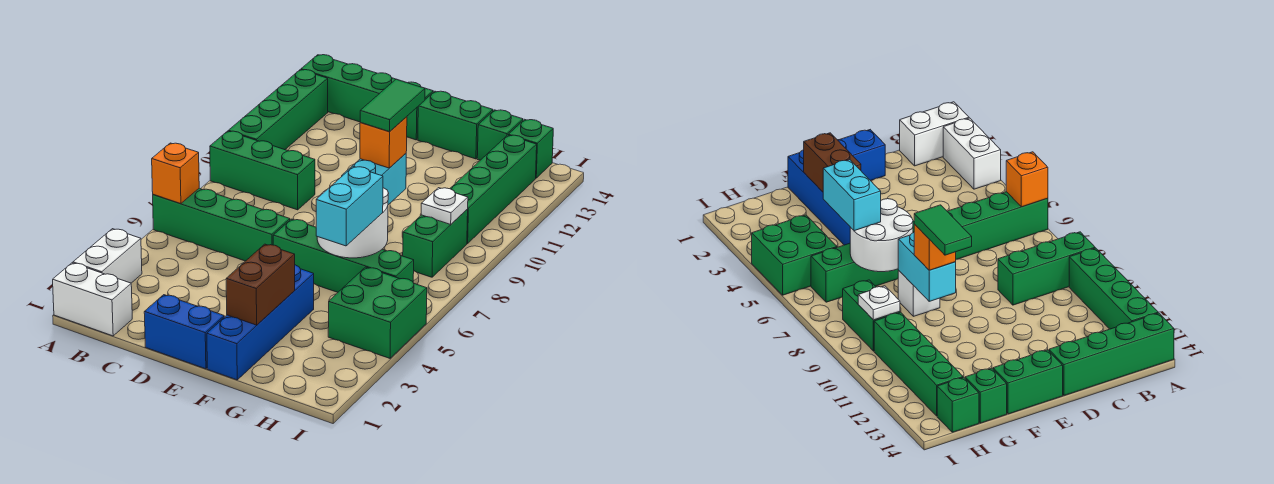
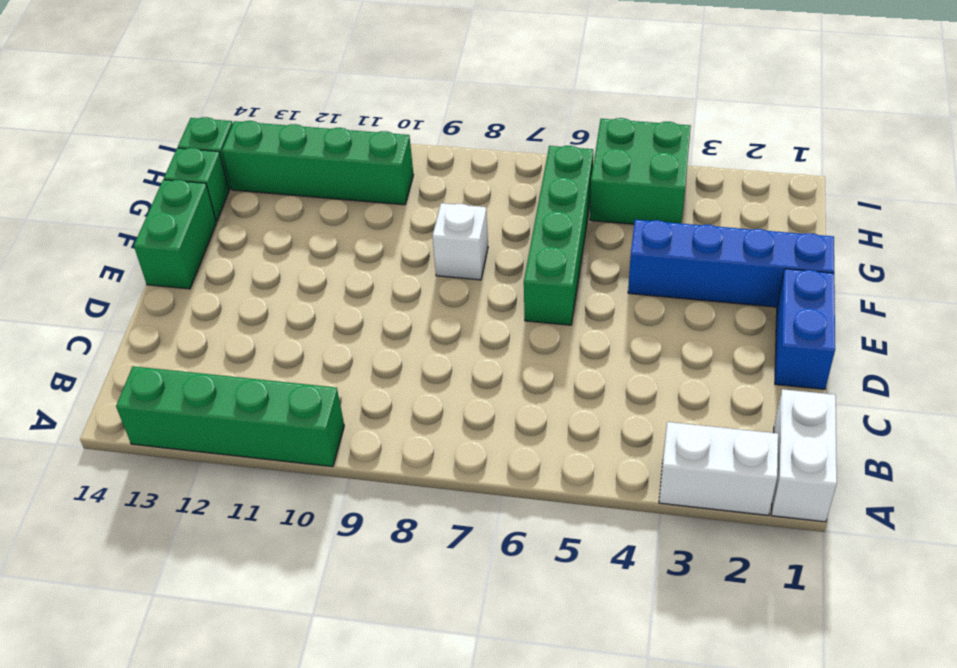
none -> green brick A6:D6 level 1
none -> green brick A9:C9 level 1
none -> green brick A14:D14 level 1

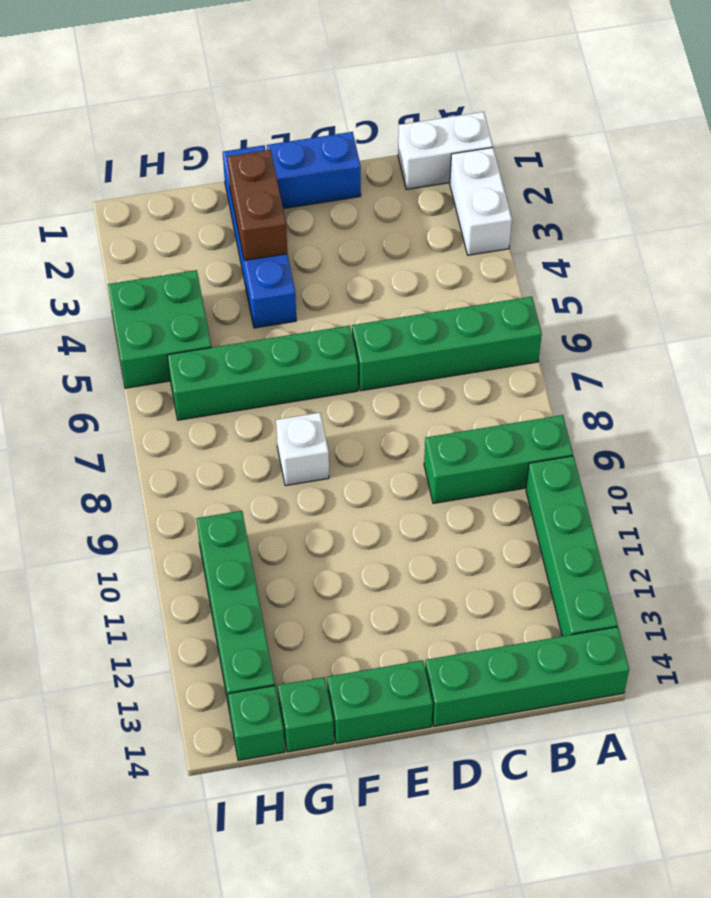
none -> green brick H8:H9 level 1
none -> orange brick A6 level 2
none -> white round brick F6:G7 level 2

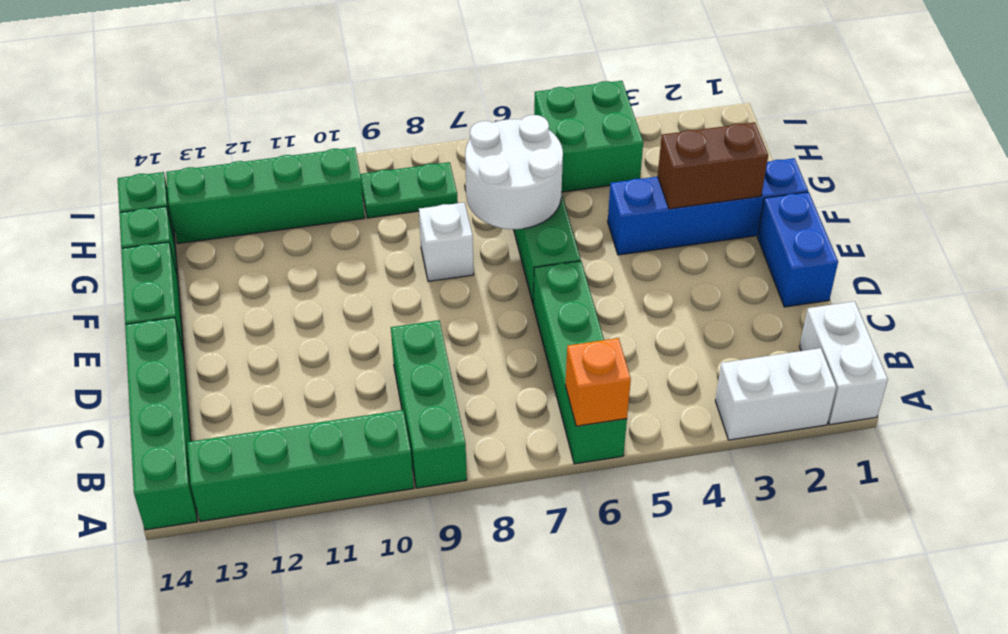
green plate H8:H9 level 1 -> green brick H8:H9 level 1
none -> cyan brick F8:F9 level 2
none -> white plate H9 level 2
none -> orange brick F9 level 3

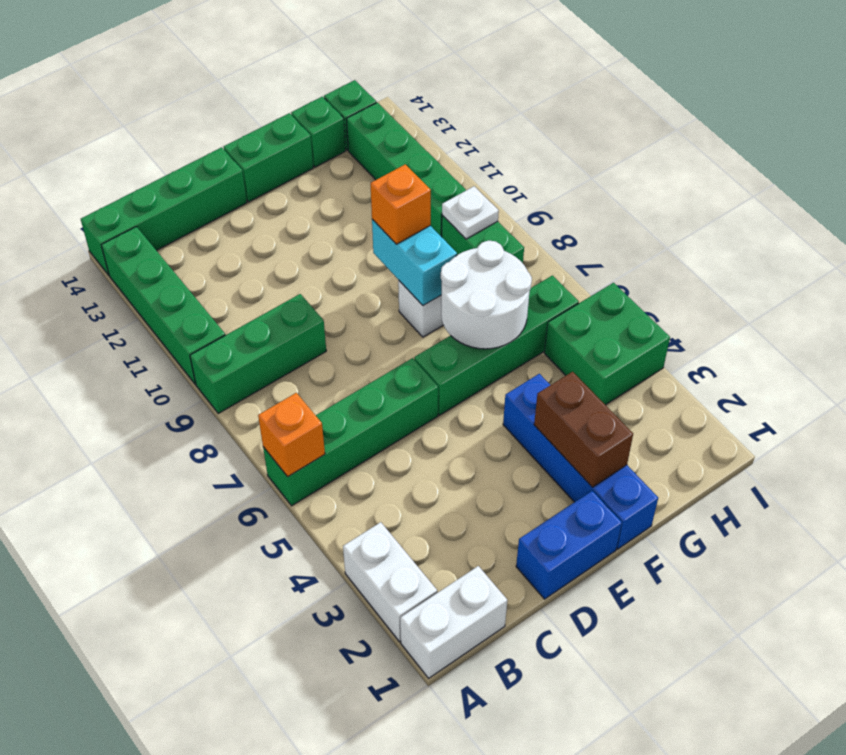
none -> cyan brick G5:G6 level 3
none -> green tile F9:F10 level 4

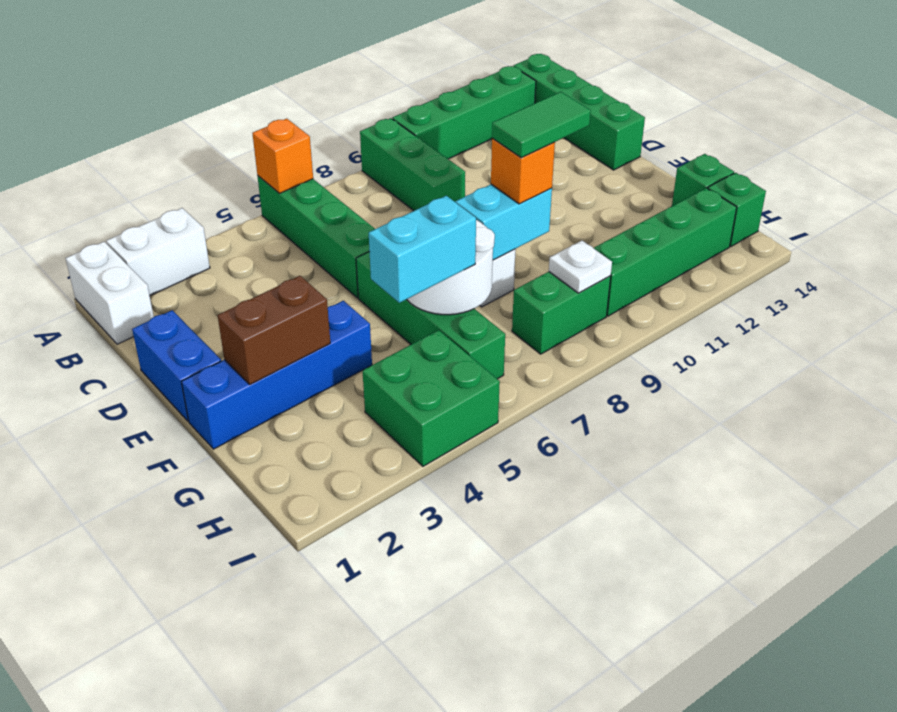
none -> green brick E14:F14 level 1

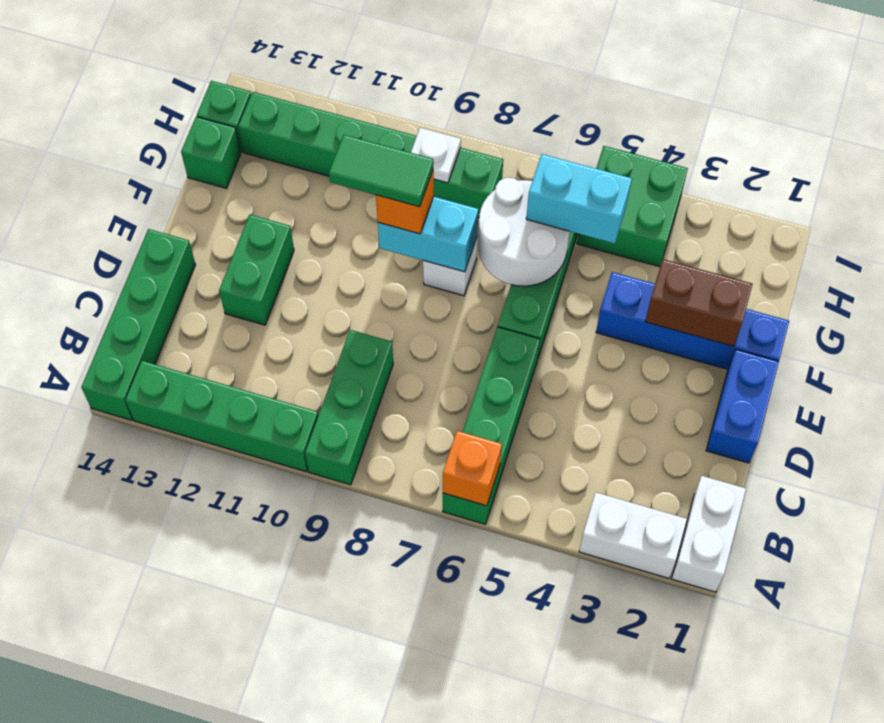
green brick D12:E12 level 1 -> green brick E14:F14 level 1

